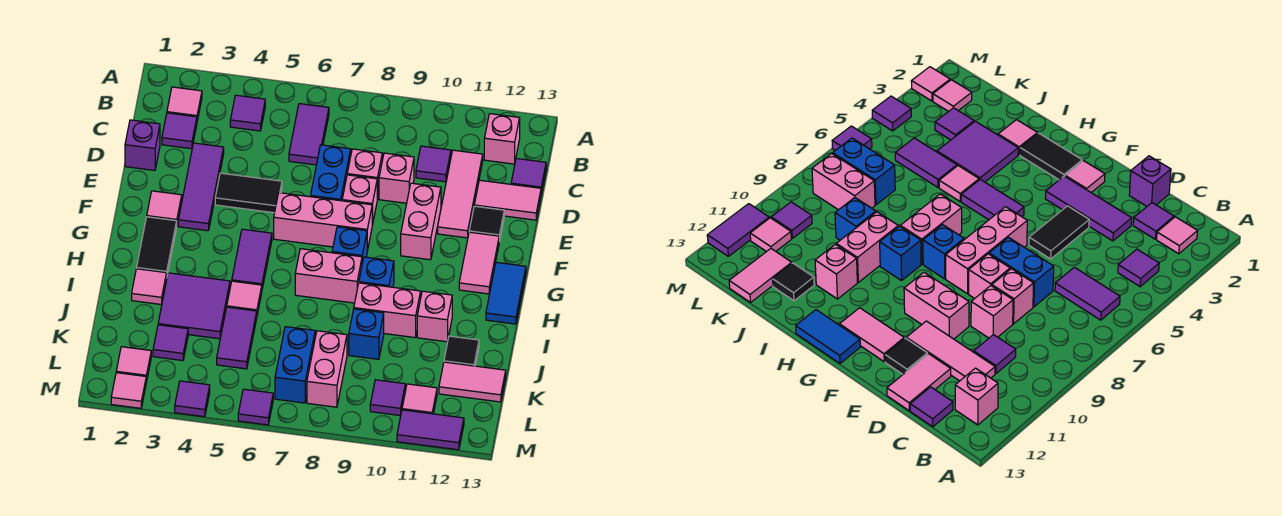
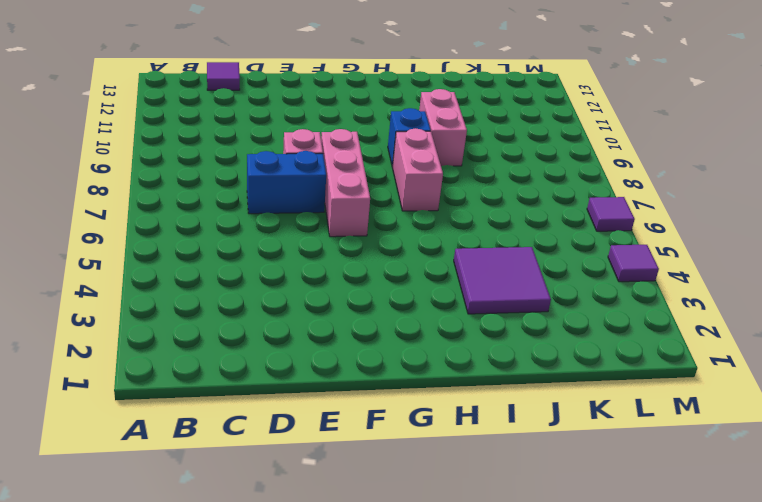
none -> pink tile B2 level 1
none -> purple tile B4 level 1
none -> purple tile B6:C6 level 1
none -> pink brick B12 level 1

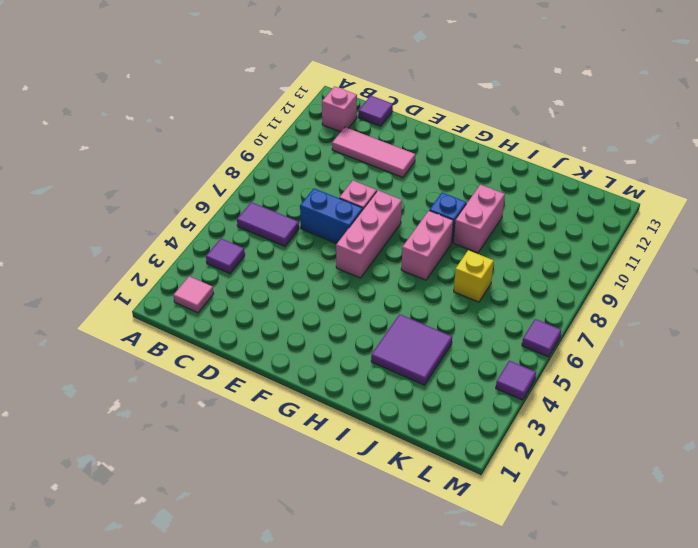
yellow brick J7 level 1 -> none
none -> purple tile C2 level 1
none -> purple tile C10 level 1
none -> purple brick D1 level 1
none -> purple tile D3:F3 level 1

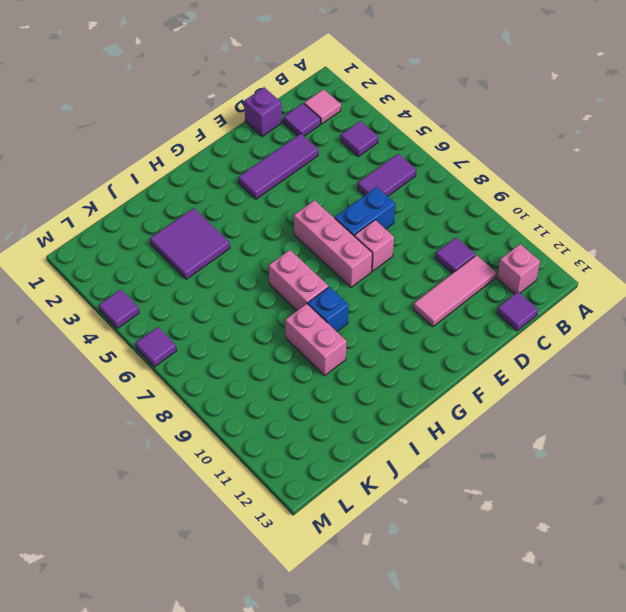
none -> pink brick D8 level 1
none -> pink brick D9 level 1
none -> pink tile D12:D13 level 1
none -> black tile E4:E5 level 1

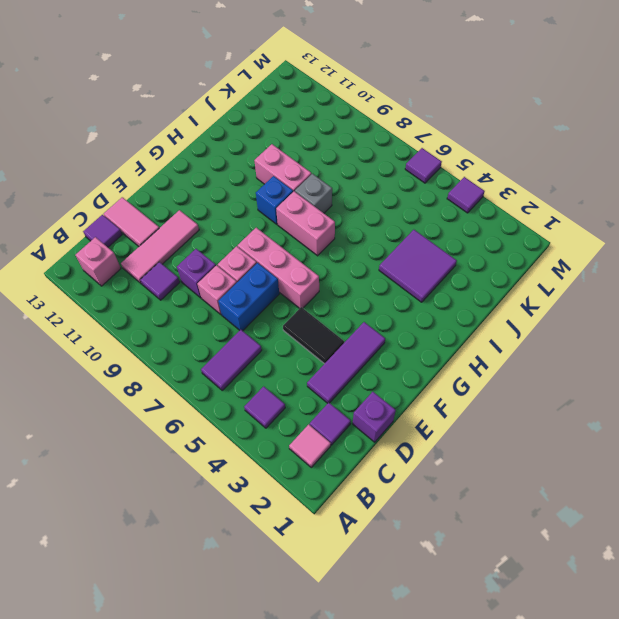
purple brick D9 level 1 -> pink brick D9 level 1
grey brick I8 level 1 -> none
none -> pink brick E10:F10 level 1
none -> black tile E12 level 1
none -> pink tile F2 level 1
none -> pink tile F12:G12 level 1

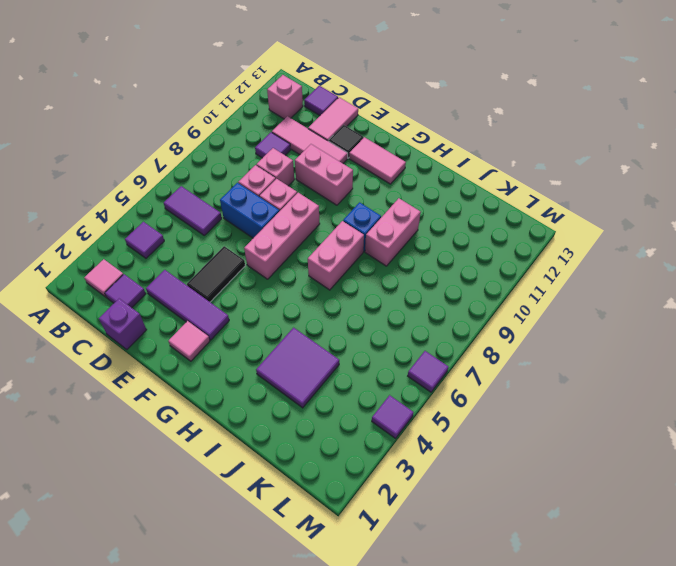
none -> black tile G2:H2 level 1
none -> purple tile G5:H5 level 1
none -> blue brick G8 level 1
none -> blue tile G13:H13 level 1

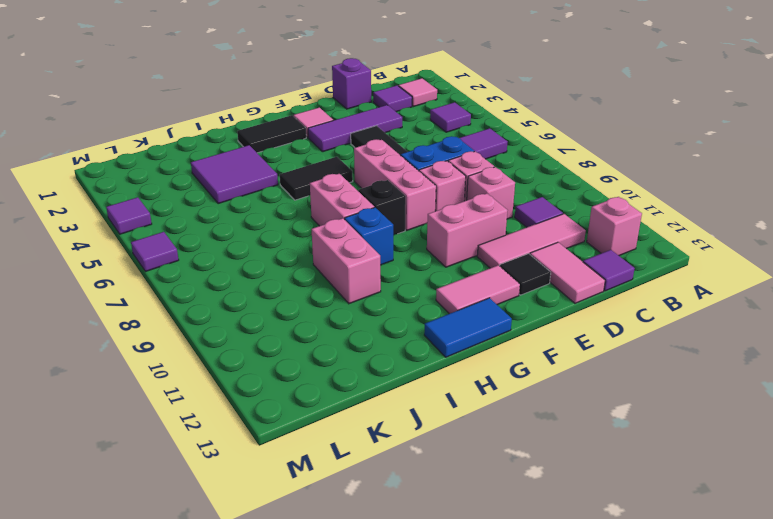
black tile G5:H5 level 1 -> purple tile G5:H5 level 1
black brick G8 level 1 -> blue brick G8 level 1
none -> pink tile I2 level 1
none -> pink tile I5 level 1
none -> pink brick I11 level 1
none -> purple tile J5:K5 level 1

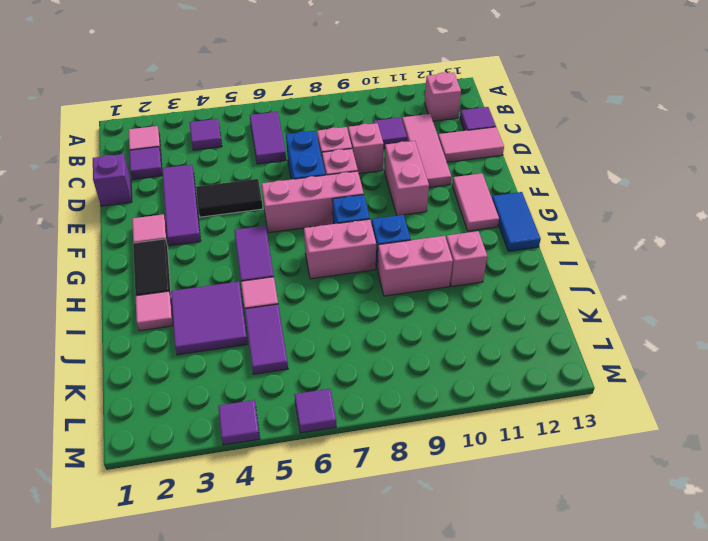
none -> black tile E12 level 1
none -> blue brick J9 level 1
none -> black tile J12 level 1
none -> purple tile K3 level 1

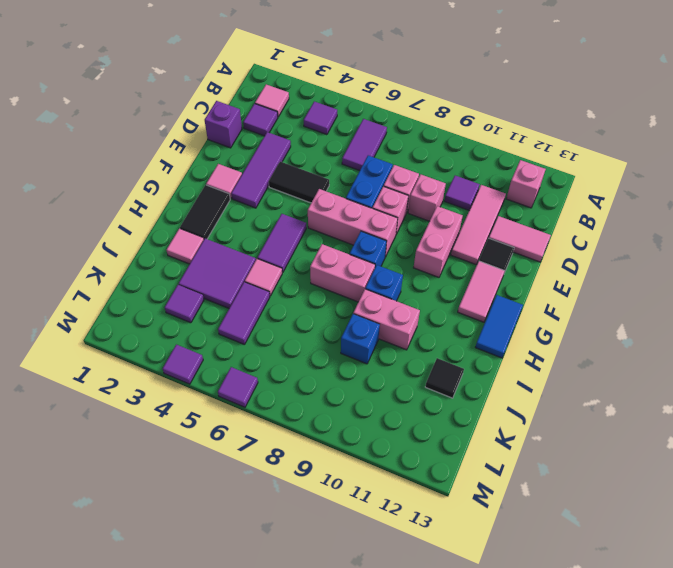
none -> purple tile C13 level 1
none -> pink brick I11 level 1
none -> blue brick K7:L7 level 1
none -> pink brick K8:L8 level 1

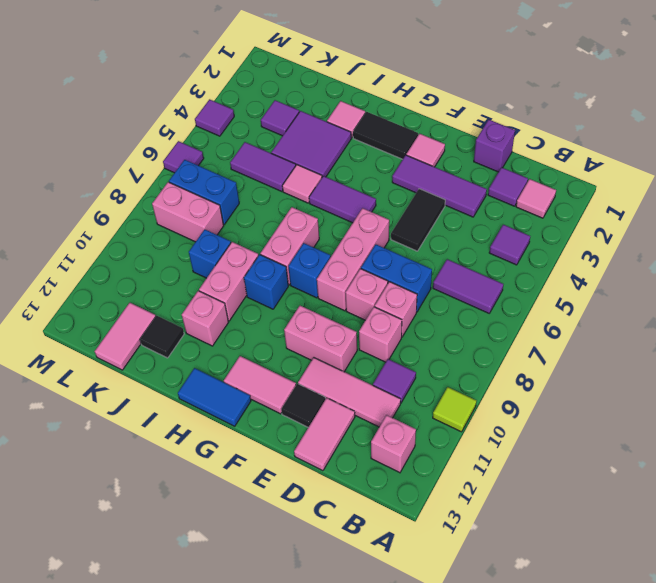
lime tile A10 level 1 -> none
none -> purple tile C13 level 1
none -> pink tile L2 level 1
none -> purple tile L10 level 1
none -> pink tile L11 level 1

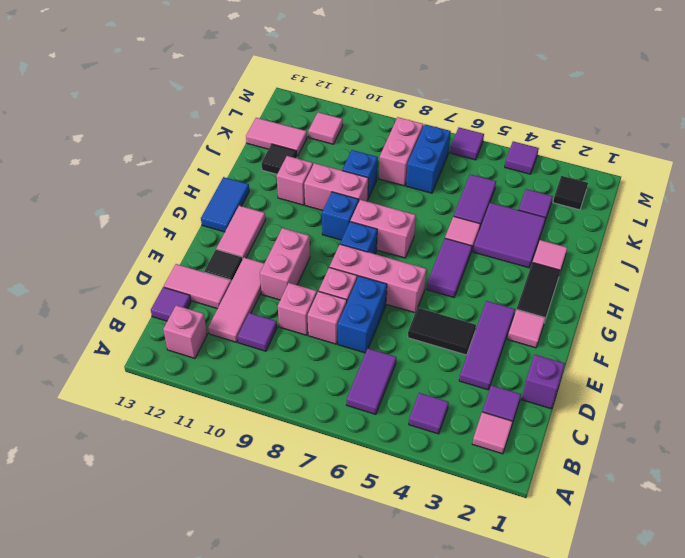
black tile L2 level 1 -> pink tile L2 level 1
none -> purple tile L10 level 1
none -> pink tile M2 level 1
none -> purple tile M11:M12 level 1

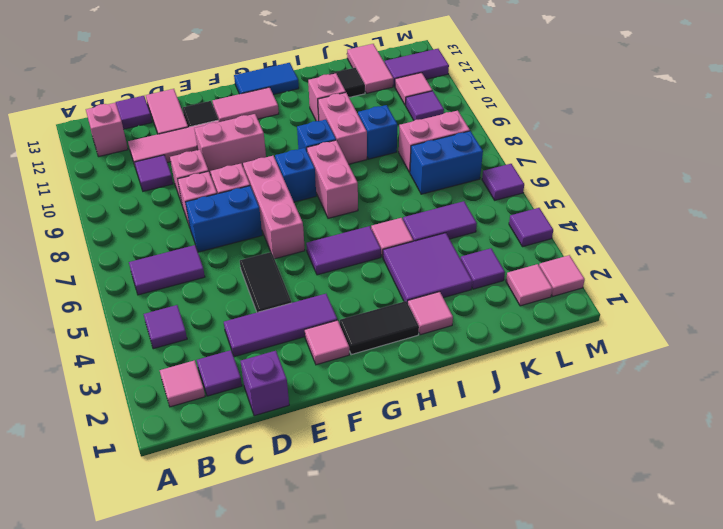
purple tile L12:M12 level 1 -> purple tile M11:M12 level 1

